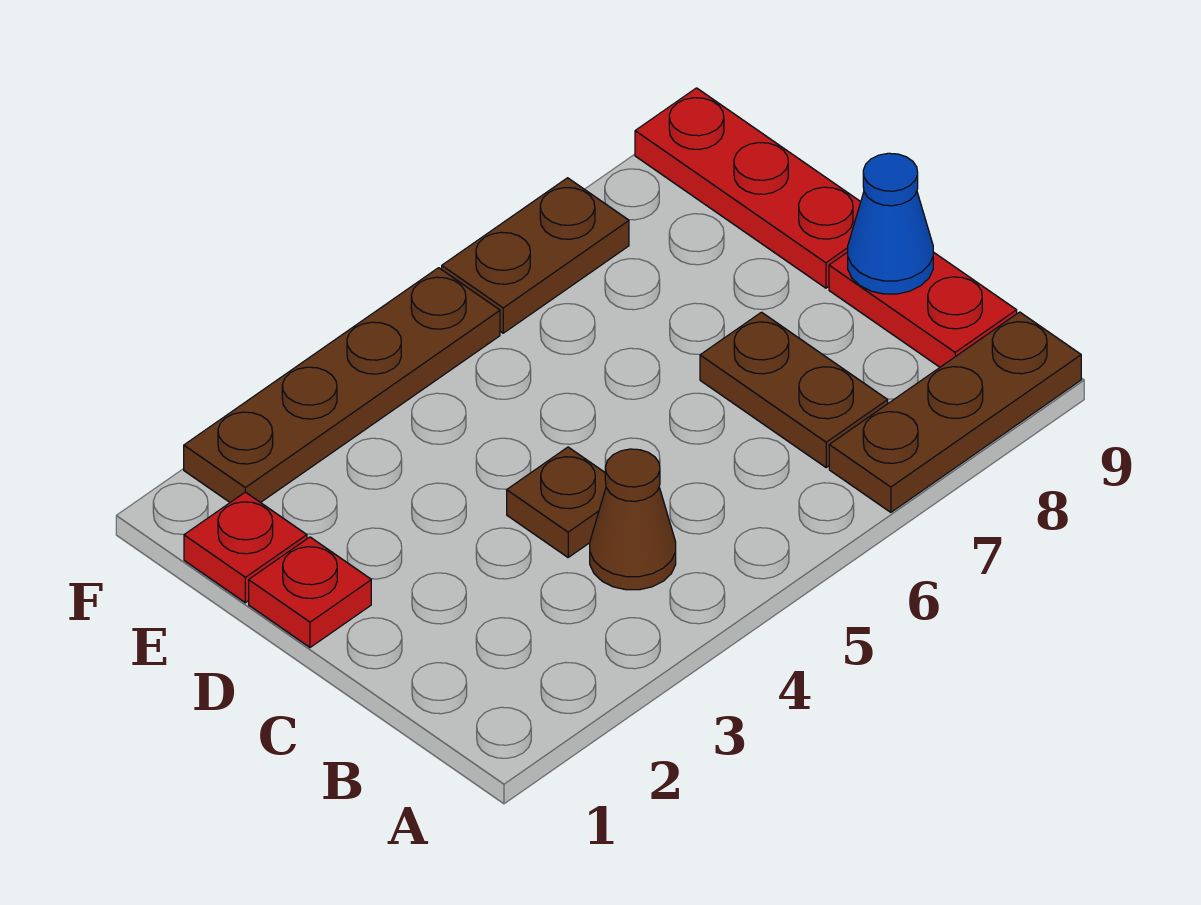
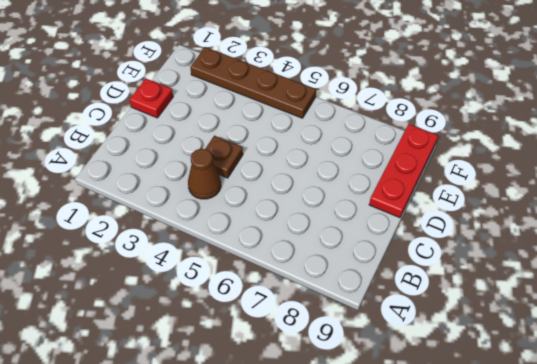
none -> brown plate A7:A9 level 1
none -> brown plate B7:C7 level 1

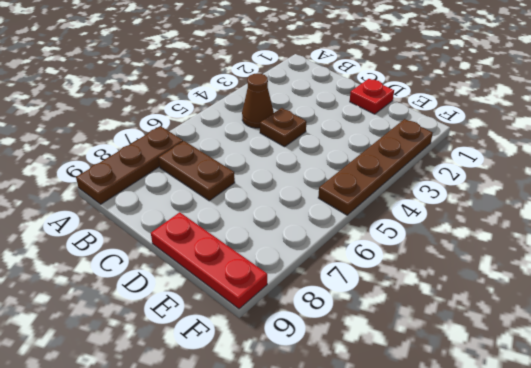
none -> red plate B9:C9 level 1
none -> red plate E1 level 1

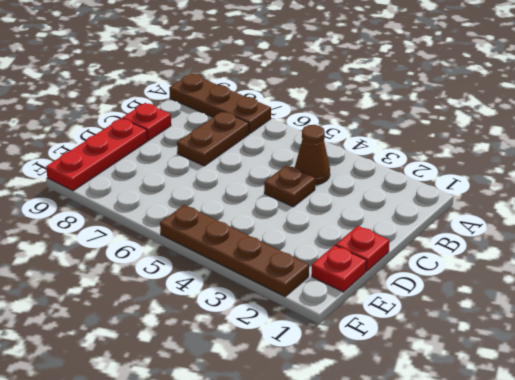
red plate C9 level 1 -> red plate B9:C9 level 1
none -> brown plate F6:F7 level 1
none -> blue cone C9 level 2

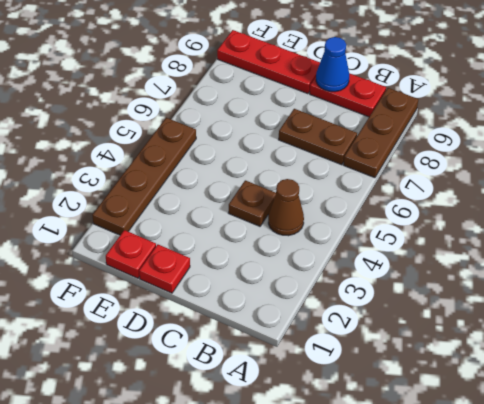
none -> brown plate F6:F7 level 1

